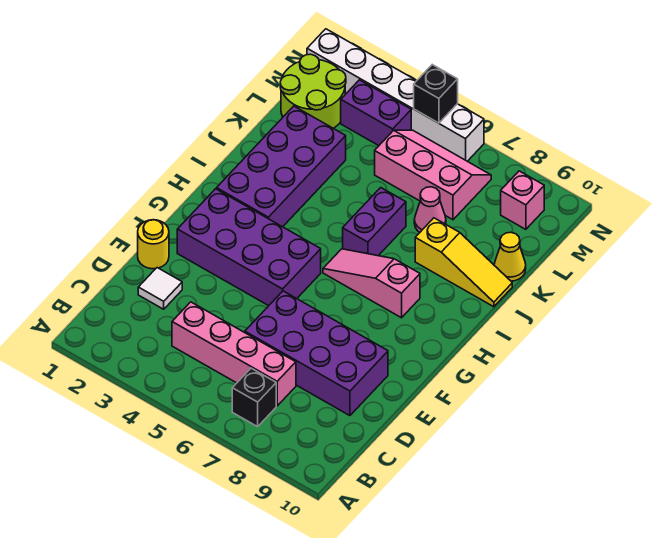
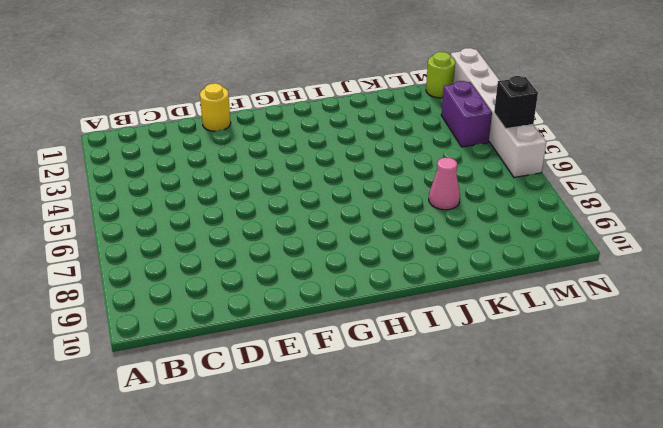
lime round brick M1 level 1 -> lime round brick L1:M2 level 1
none -> black brick B7 level 1
none -> pink brick C4:C7 level 1
none -> white tile D2 level 1

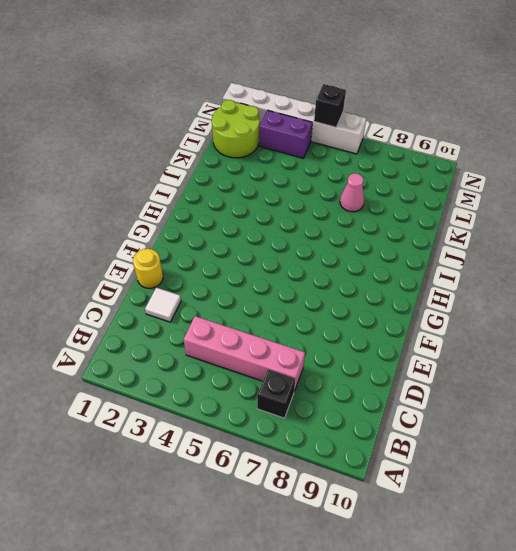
none -> purple brick D6:E9 level 1
none -> purple brick F2:G5 level 1
none -> purple brick H2:K3 level 1

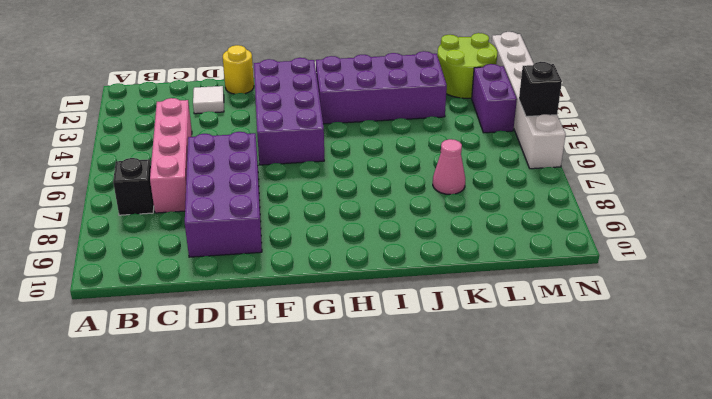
none -> pink slope H6:H8 level 1 top 8
none -> purple brick I6:J6 level 1
none -> yellow slope J8:J10 level 1 top 8

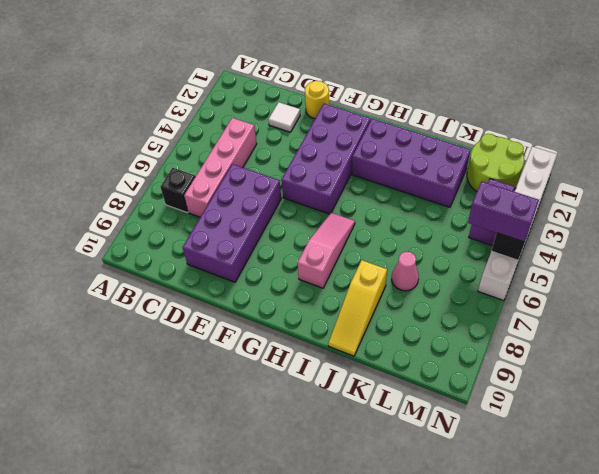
purple brick M5:N5 level 3 -> purple brick I6:J6 level 1
none -> yellow cone K10 level 1
none -> pink slope L5:M7 level 1 top L
none -> pink brick M9 level 1

